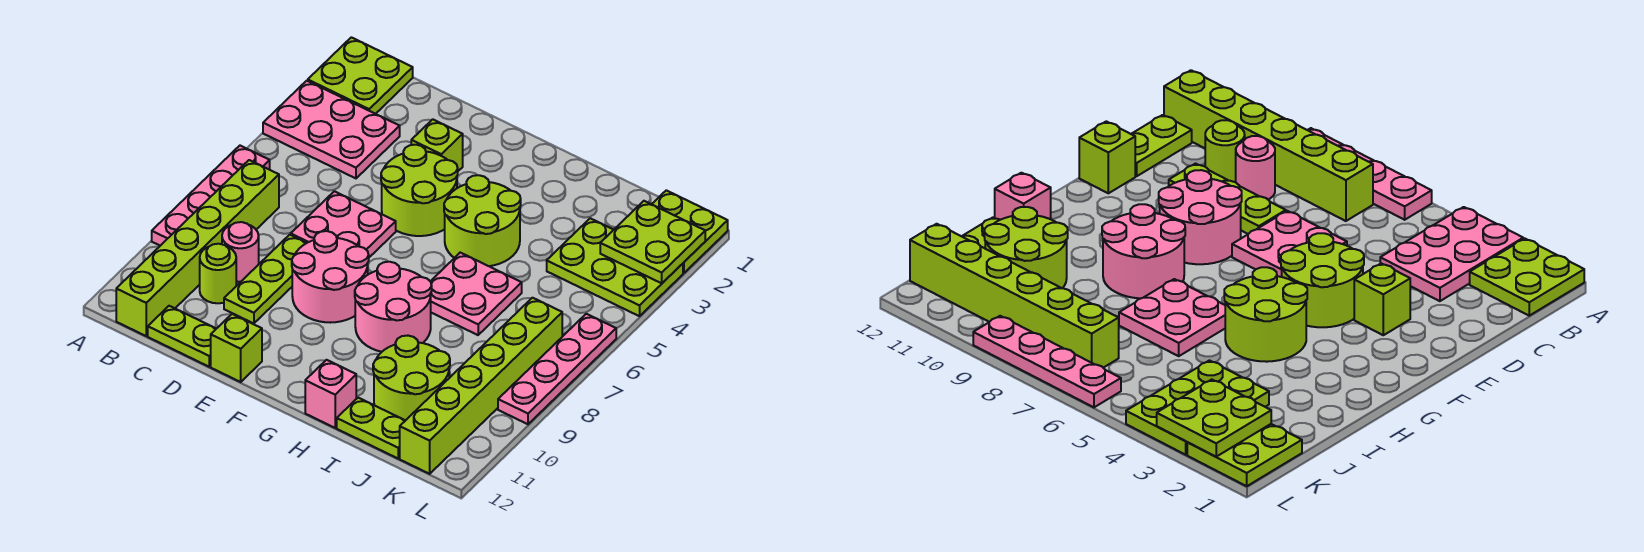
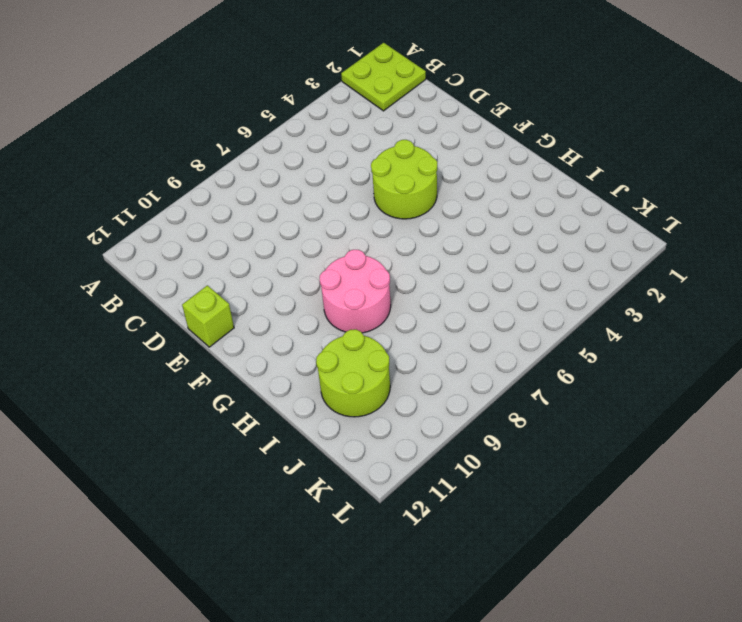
none -> pink plate A3:C4 level 1
none -> pink plate A6:A9 level 1
none -> lime brick B7:B12 level 1

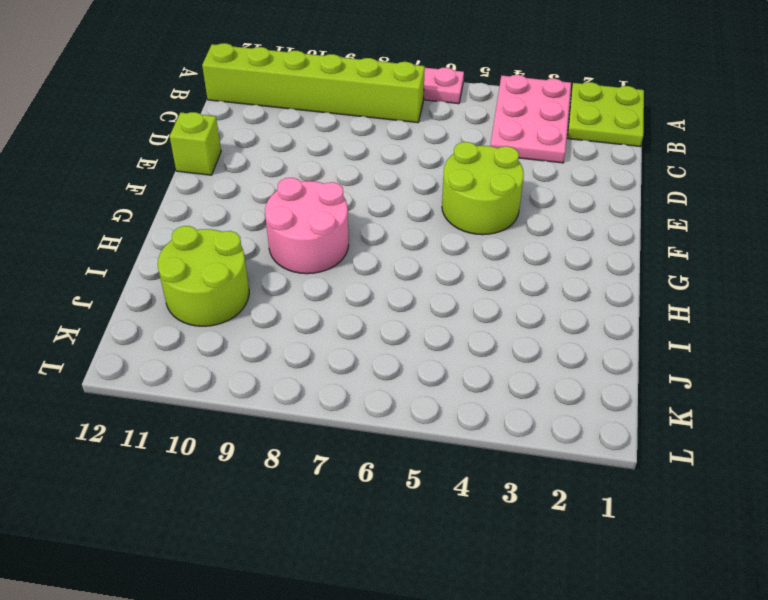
none -> pink round brick C9 level 1
none -> lime round brick C10 level 1
none -> lime plate C12:D12 level 1

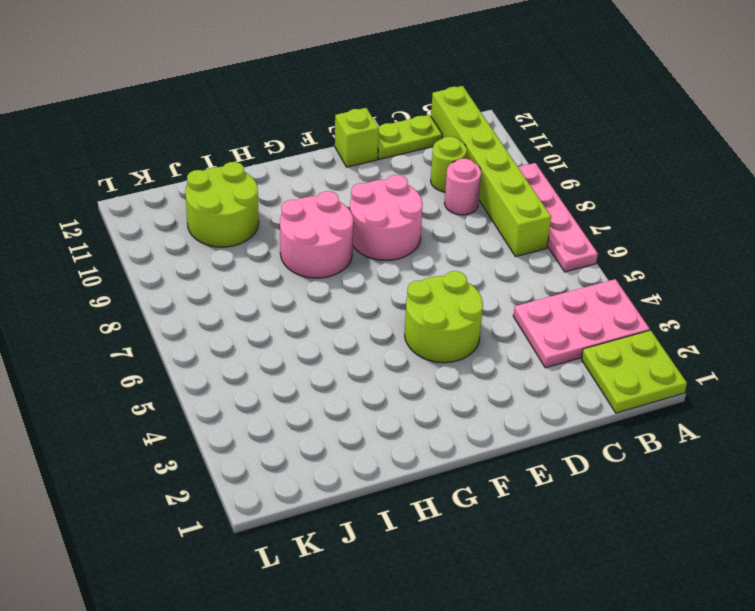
none -> pink plate D6:E7 level 1
none -> lime plate D8:D10 level 1
none -> lime brick E3 level 1

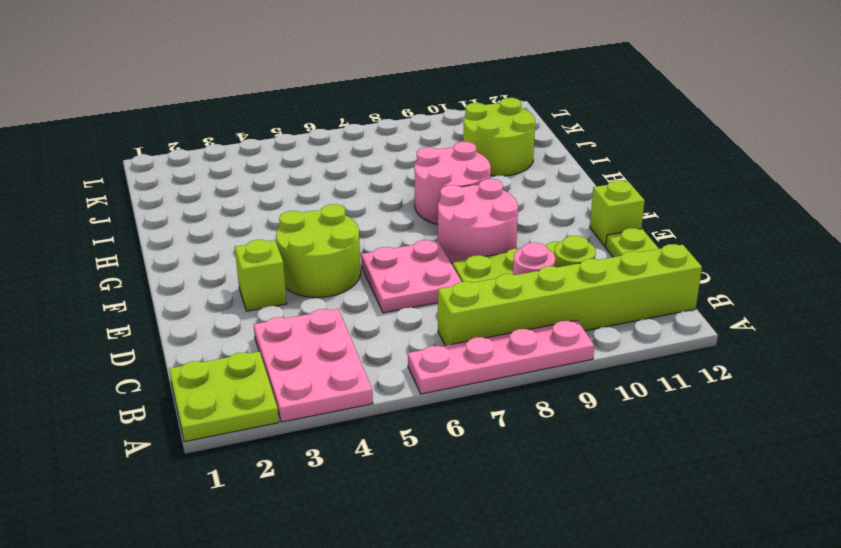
none -> lime round brick G4:H5 level 1
none -> pink plate H6:I7 level 1
none -> pink brick H12 level 1

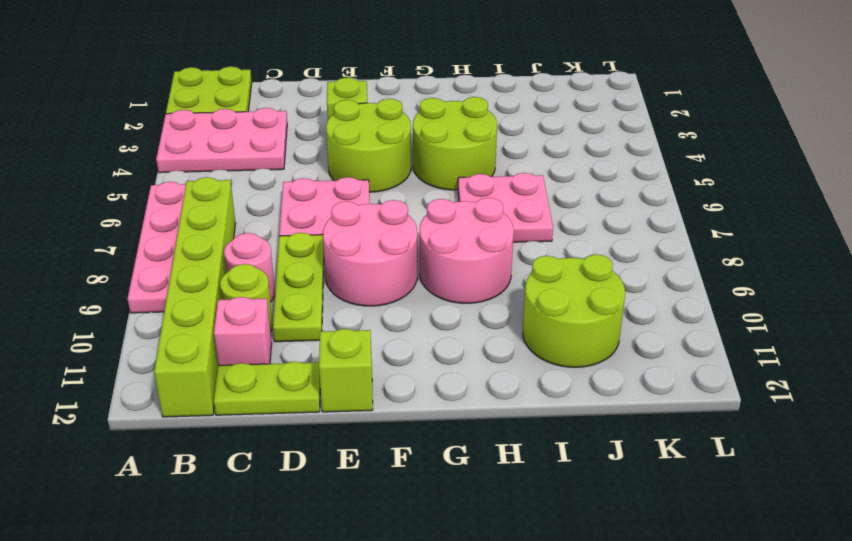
pink brick C11 level 1 -> pink brick H12 level 1
none -> lime plate I12:J12 level 1
none -> lime plate J3:L4 level 1
none -> lime plate K1:L2 level 1

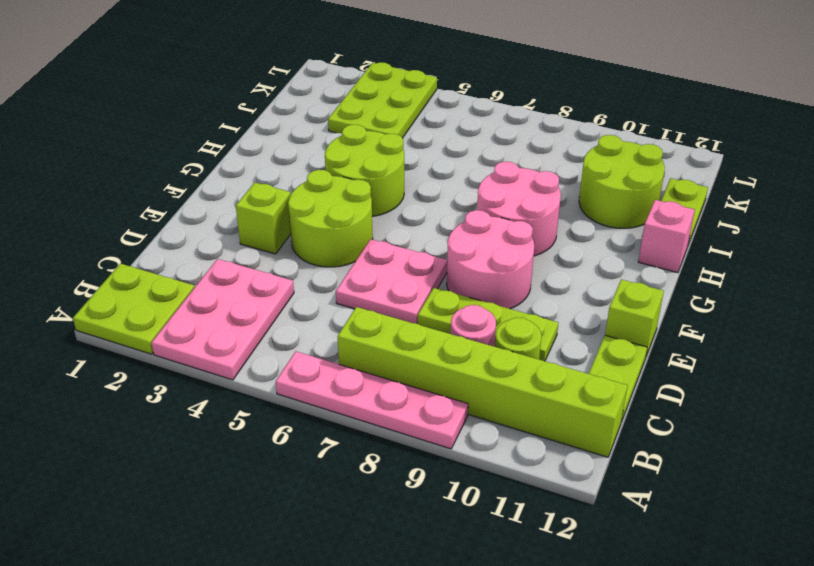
none -> pink plate H6:I7 level 1
none -> lime plate K1:L2 level 1
none -> lime brick K7:K12 level 1

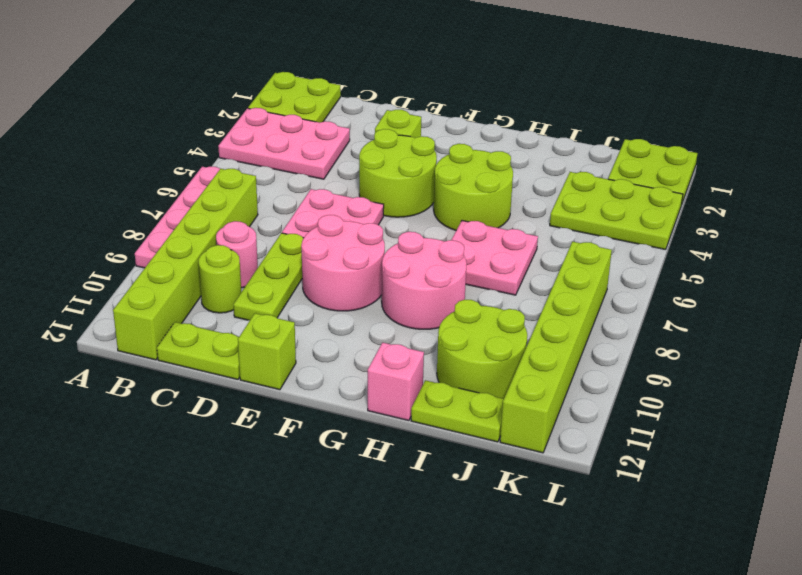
none -> pink plate L6:L9 level 1
none -> lime plate K2:L3 level 2

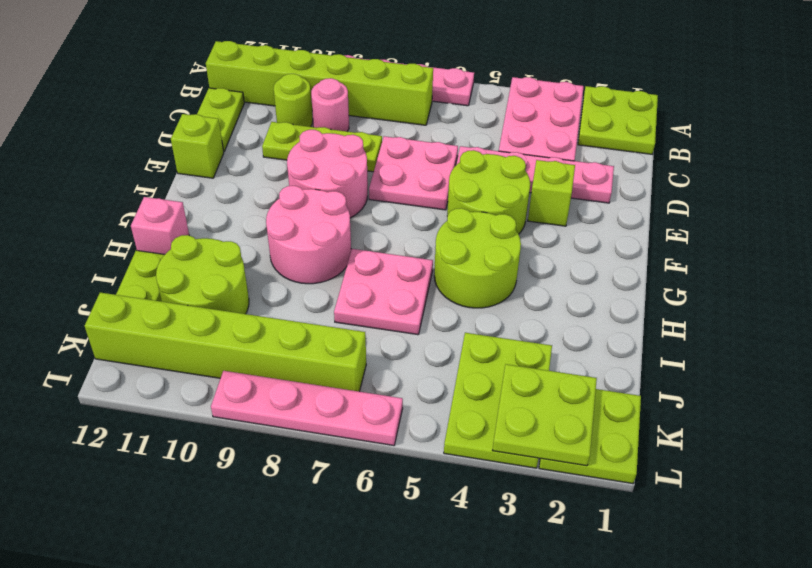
pink plate D2:D5 level 1 -> none

